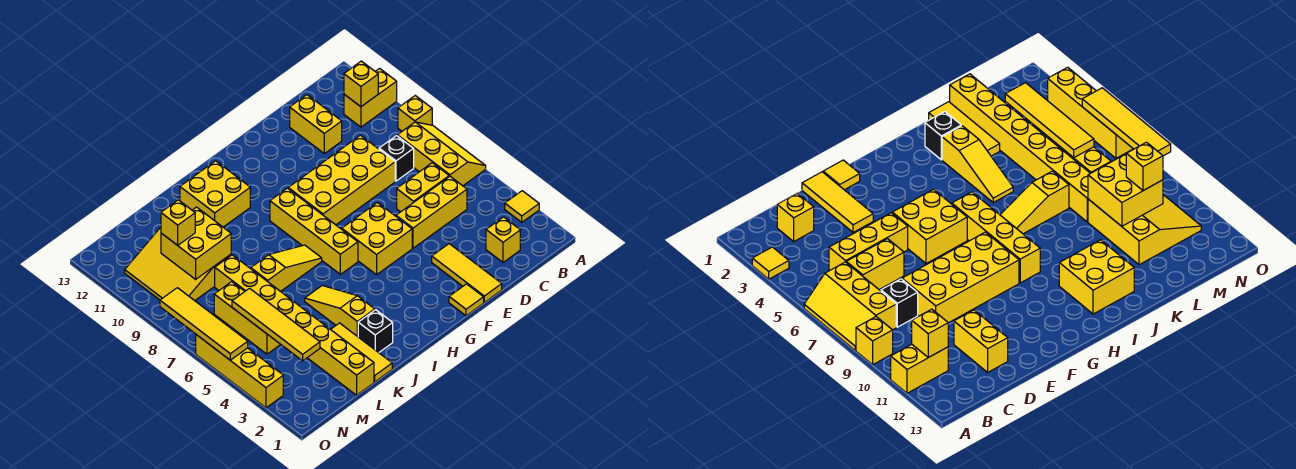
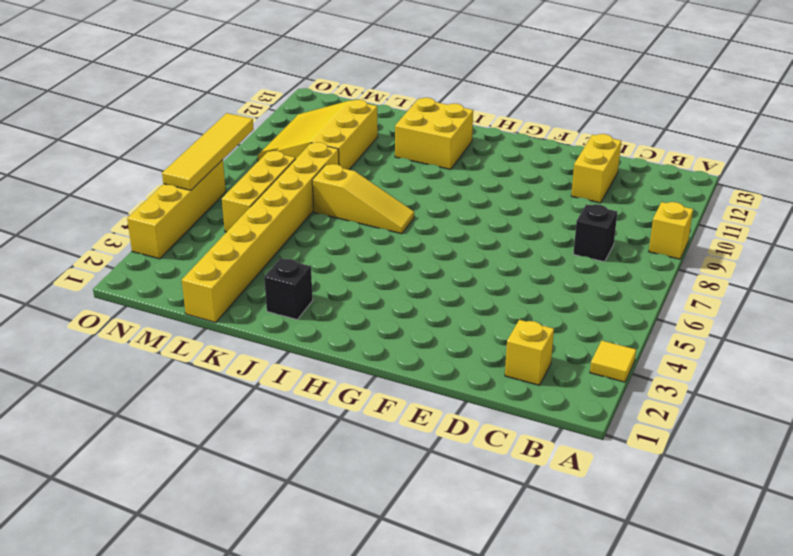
none -> yellow slope A6:B8 level 1 top B
none -> yellow brick A11:B11 level 1
none -> yellow brick C5:E5 level 1

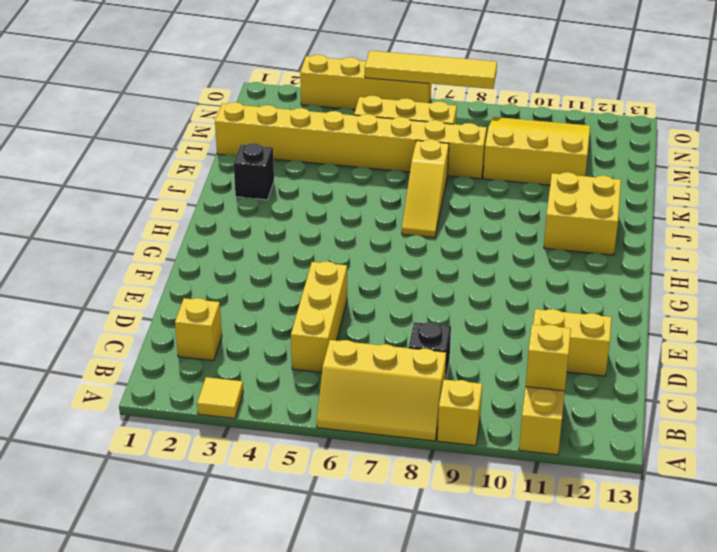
none -> yellow brick C6:D6 level 1
none -> yellow brick D8:G9 level 1
none -> yellow tile E1:E3 level 1

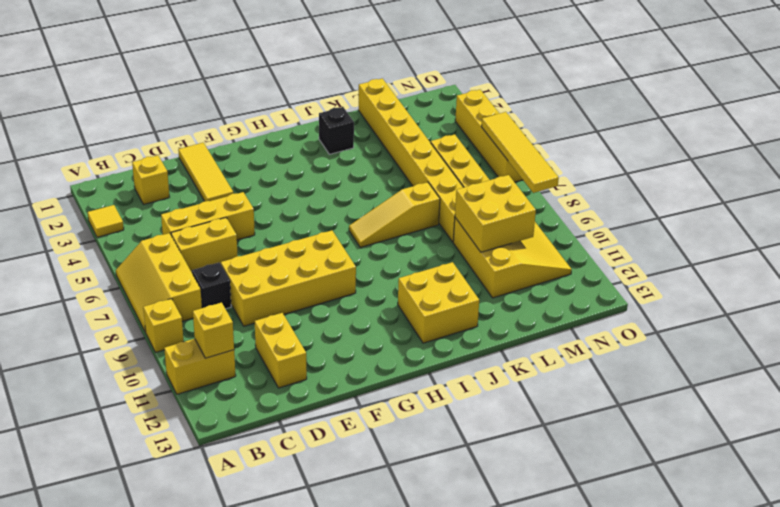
none -> yellow tile F1 level 1
none -> yellow brick F5:G6 level 1
none -> yellow brick H6:H9 level 1

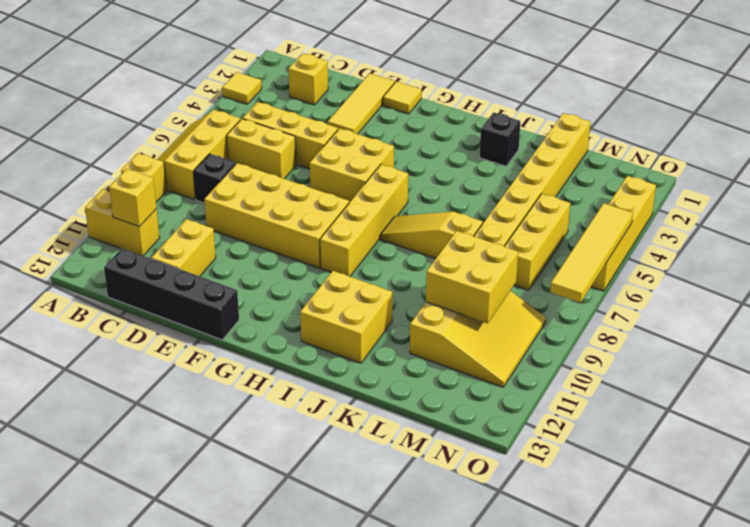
black brick C13:F13 level 1 -> none
none -> yellow slope J3:J5 level 1 top 3
none -> yellow tile K1:K3 level 1
none -> yellow tile M3:M6 level 2

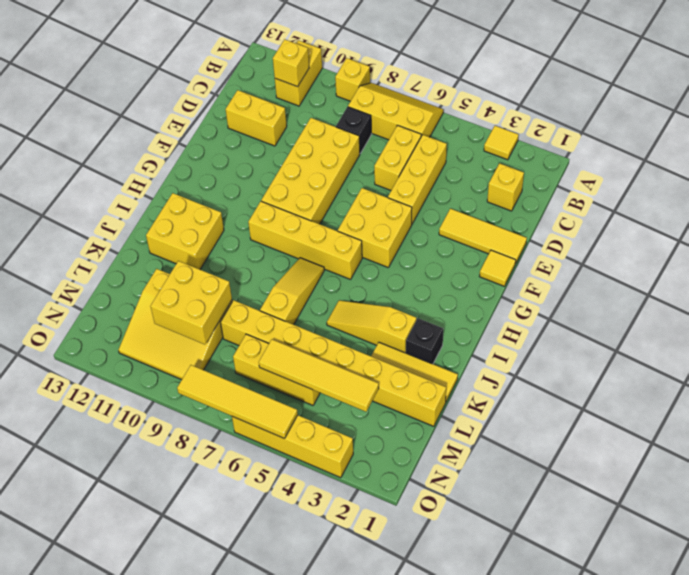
none -> yellow brick M10 level 3

